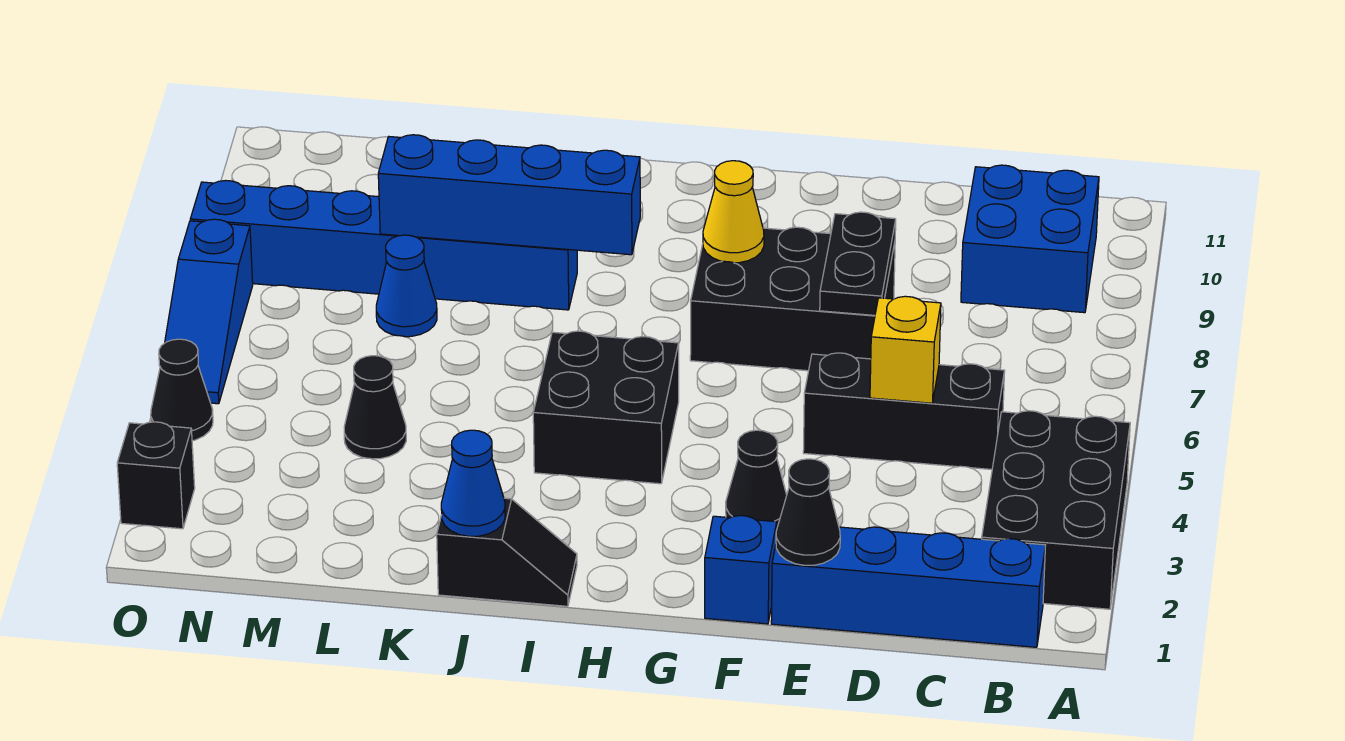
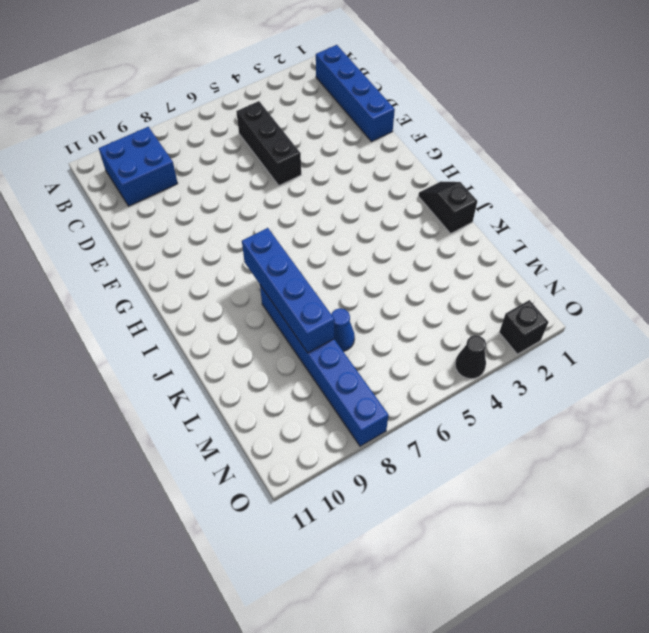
none -> black brick A2:B4 level 1
none -> black brick E7:G8 level 1
none -> blue brick F1 level 1

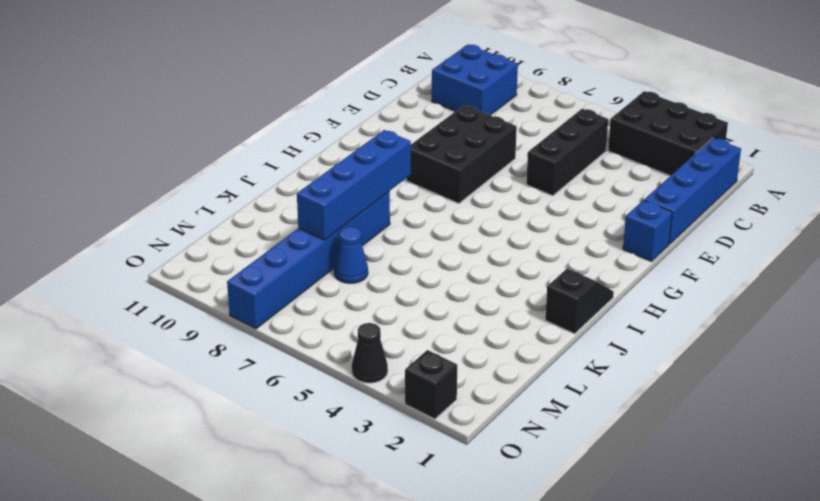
none -> black cone F3 level 1
none -> black brick H4:I5 level 1
none -> black cone L4 level 1

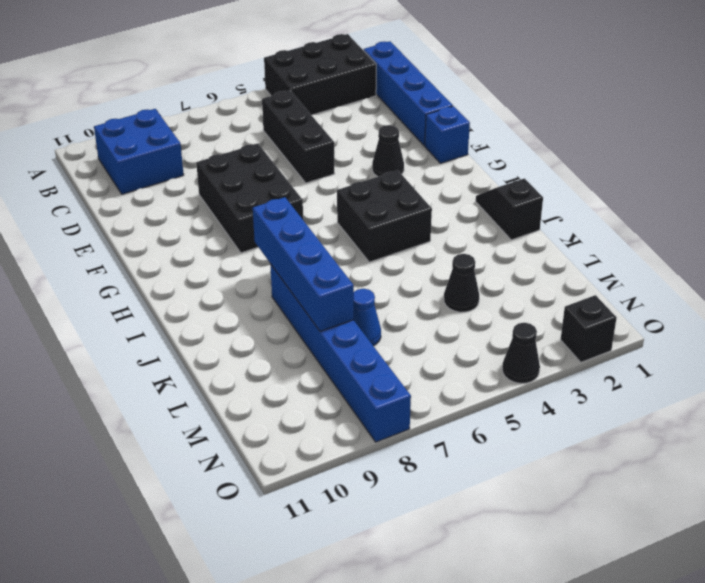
none -> blue slope O5:O7 level 1 top 7
none -> yellow brick D5 level 2
none -> black cone E1 level 2

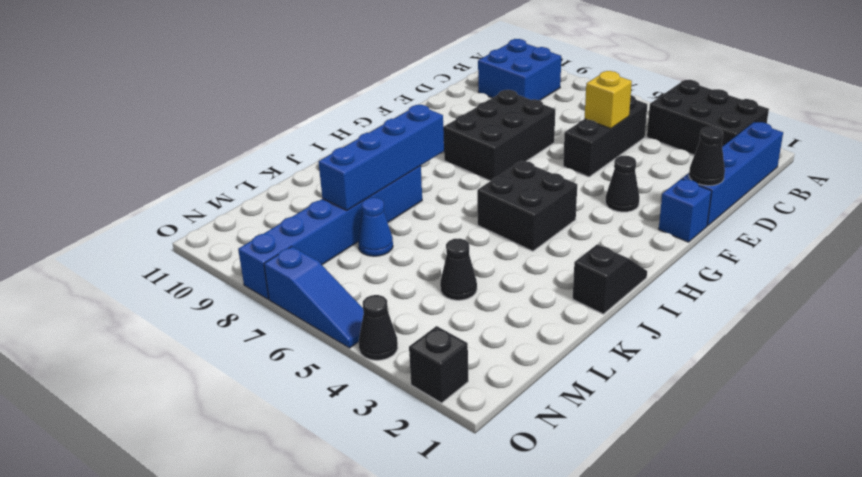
none -> black plate E7:E8 level 2
none -> yellow cone G8 level 2
none -> blue cone J1 level 2

